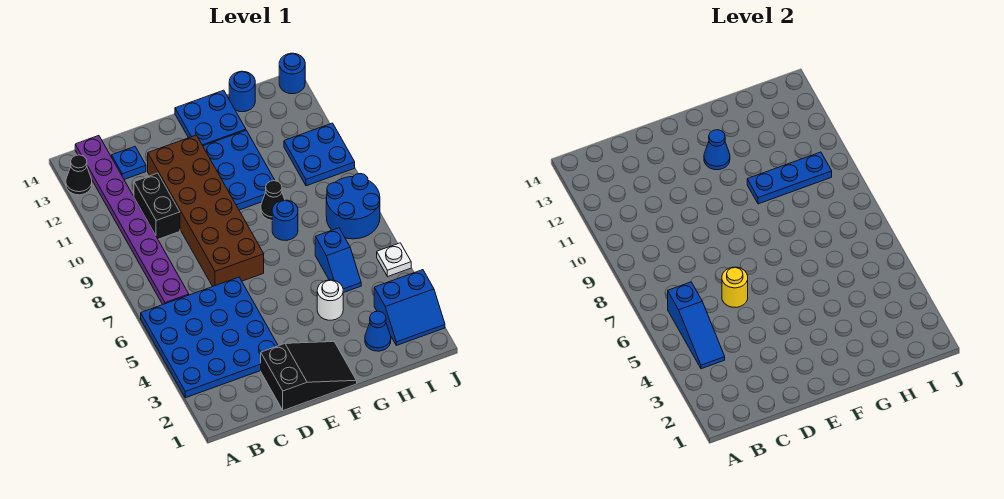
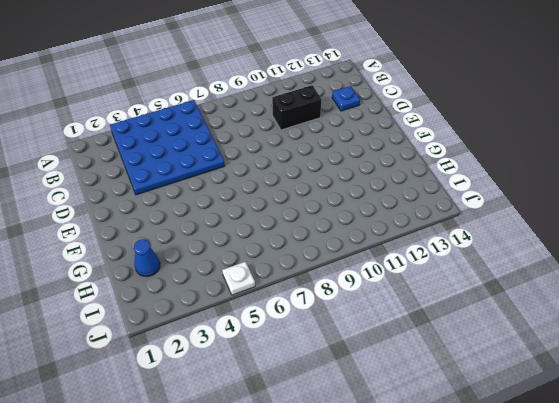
none -> black cone A13 level 1
none -> purple plate B7:B14 level 1
none -> black slope D1:F2 level 1 top D

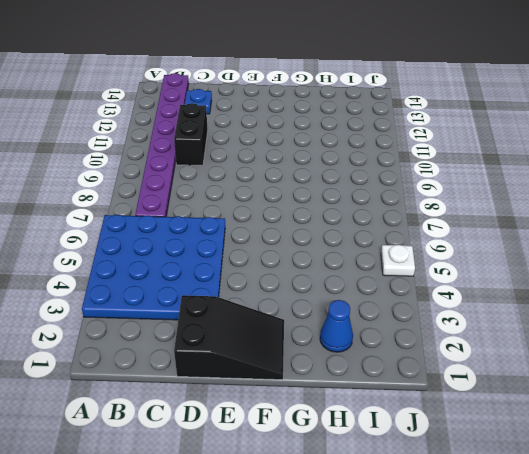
none -> black cone A13 level 1
none -> brown brick D7:E12 level 1
none -> blue plate F10:G12 level 1

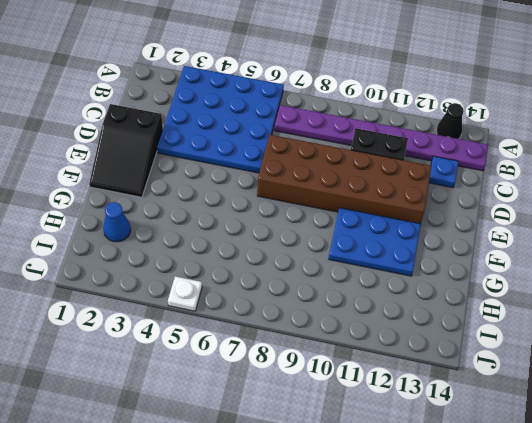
none -> blue plate F13:G14 level 1
none -> white round brick G4 level 1
none -> blue round brick G8 level 1

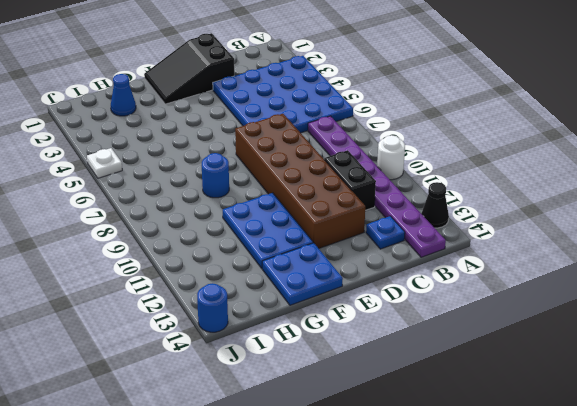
white round brick A10 level 1 -> white round brick G4 level 1
none -> black cone G9 level 1
none -> blue slope H5:H6 level 1 top 6
none -> blue round brick H14 level 1

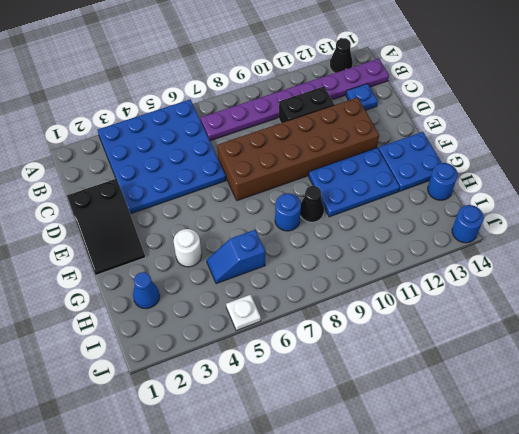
none -> blue slope I2:J3 level 1 top 3
none -> blue round brick I7:J8 level 1
none -> blue plate I10:J11 level 1

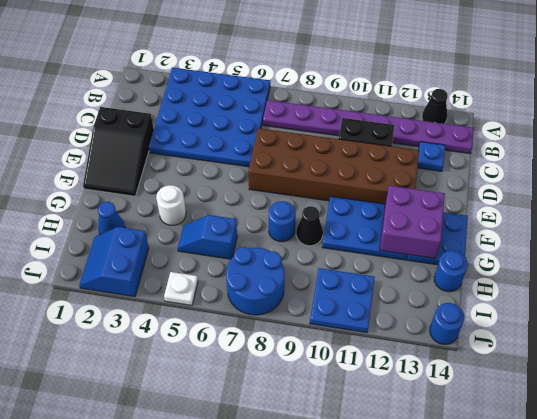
purple brick F12:G13 level 2 -> blue cone F12 level 2
none -> blue slope B4:B6 level 2 top 6
none -> yellow round brick D6 level 2
none -> blue plate G10:I10 level 2

